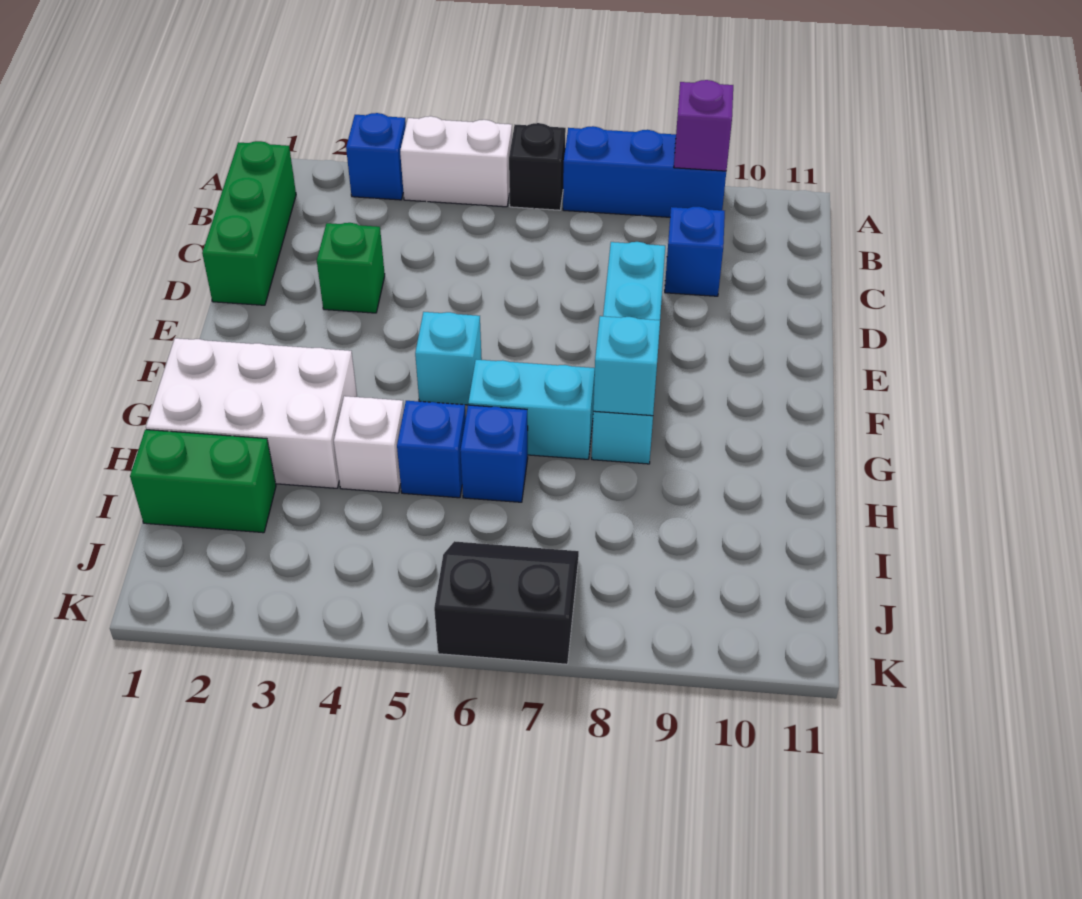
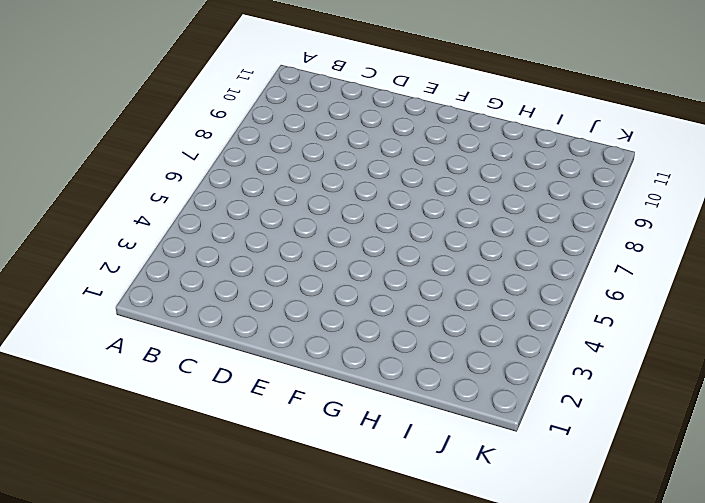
none -> blue brick A3 level 1
none -> white brick A4:A5 level 1
none -> black brick A6 level 1

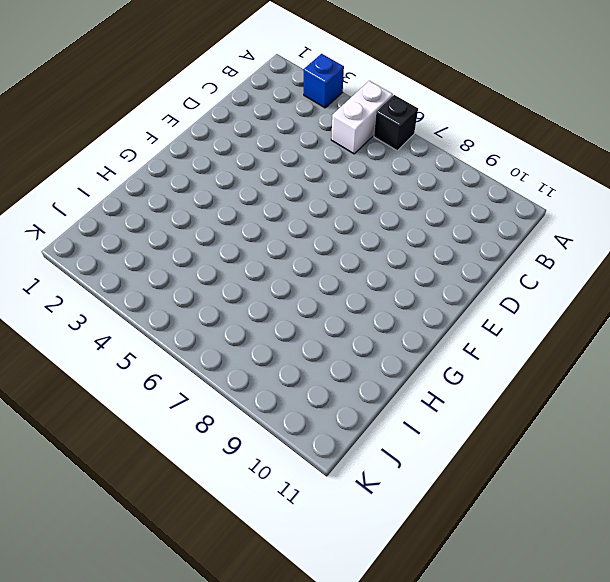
white brick A5:B5 level 1 -> white brick A4:A5 level 1
none -> blue brick A7:A9 level 1
none -> green brick B1:D1 level 1
none -> blue brick C9 level 1

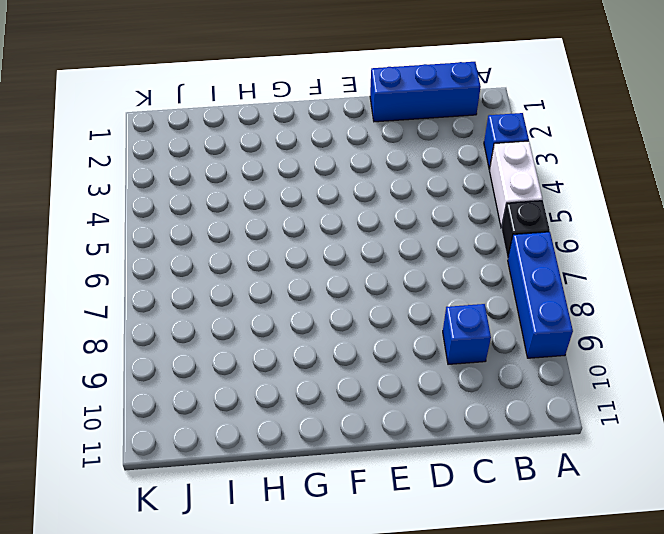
blue brick B1:D1 level 1 -> green brick B1:D1 level 1
none -> green brick D3 level 1
none -> cyan brick D8:G8 level 1
none -> cyan brick F5 level 1

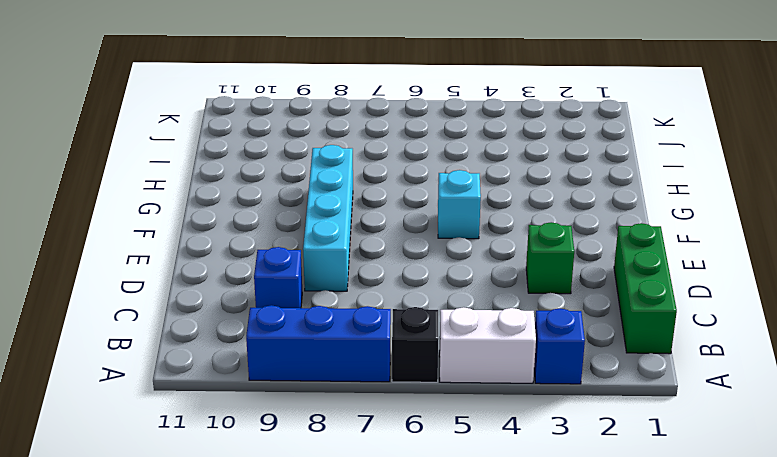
none -> white brick G1:H3 level 1
none -> cyan brick G6:G7 level 1
none -> white brick H4 level 1

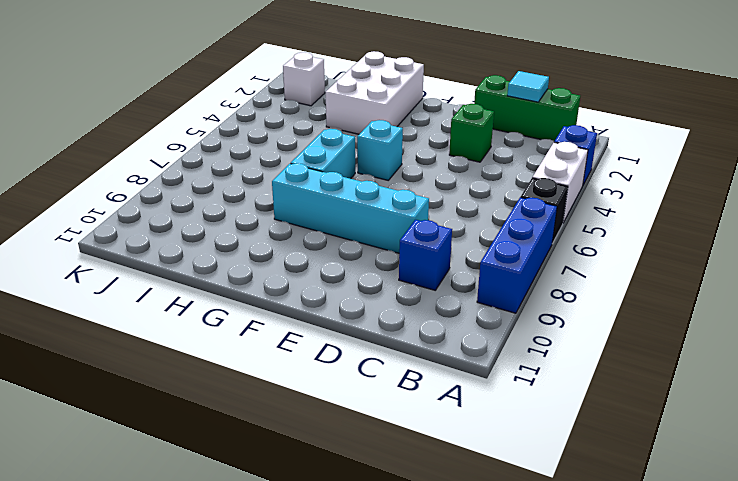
cyan tile C1 level 2 -> none
white brick J2 level 1 -> white brick H4 level 1
none -> blue brick H5 level 1
none -> blue brick H6 level 1
none -> green brick I1:I2 level 1

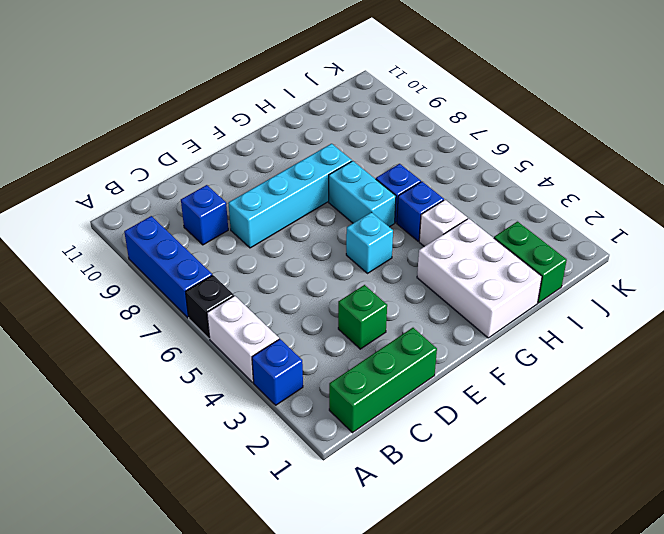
none -> black slope J6:K7 level 1 top K
none -> purple brick A9 level 2
none -> cyan brick G8 level 2

